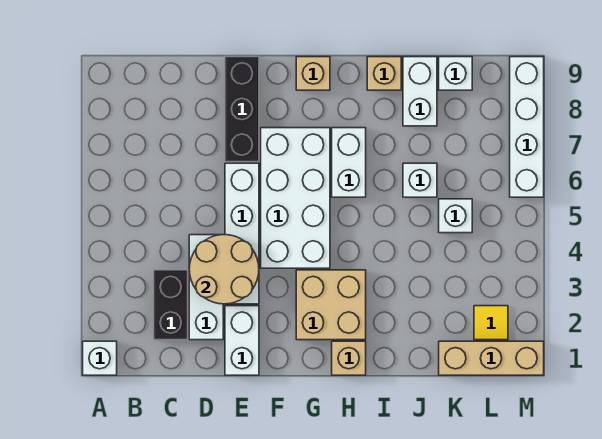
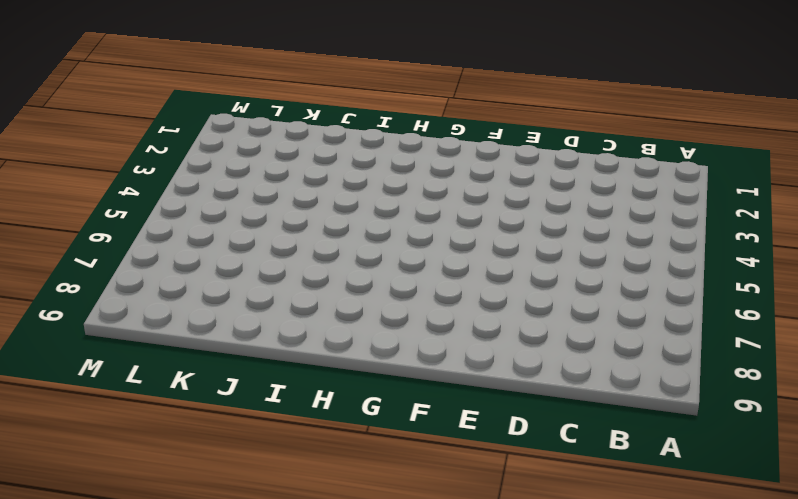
none -> white brick A1 level 1
none -> black brick C2:C3 level 1
none -> white brick D2:D4 level 1

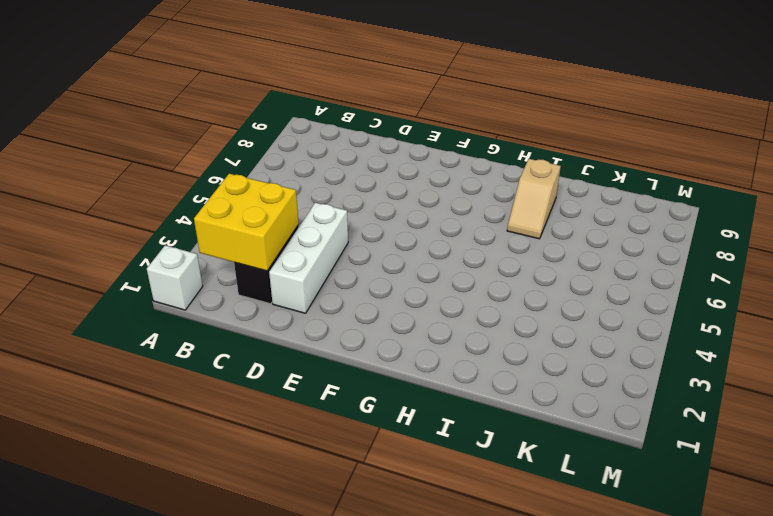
yellow brick B2:C3 level 2 -> none
tan slope I7:I8 level 1 top 8 -> none
none -> white brick E1:E2 level 1
none -> white brick E3:E6 level 1
none -> black brick E7:E9 level 1

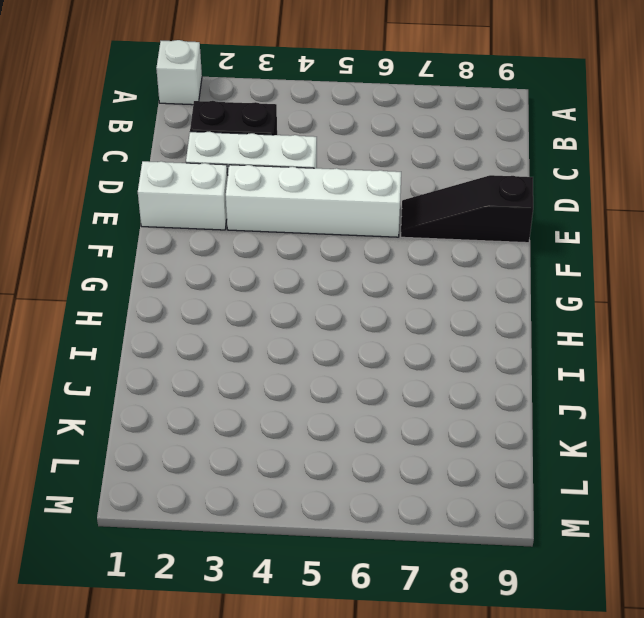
black slope E7:E9 level 1 top 9 -> black brick E7:E9 level 1
none -> white brick F4:G7 level 1
none -> tan brick G2:H3 level 1
none -> tan brick G9 level 1

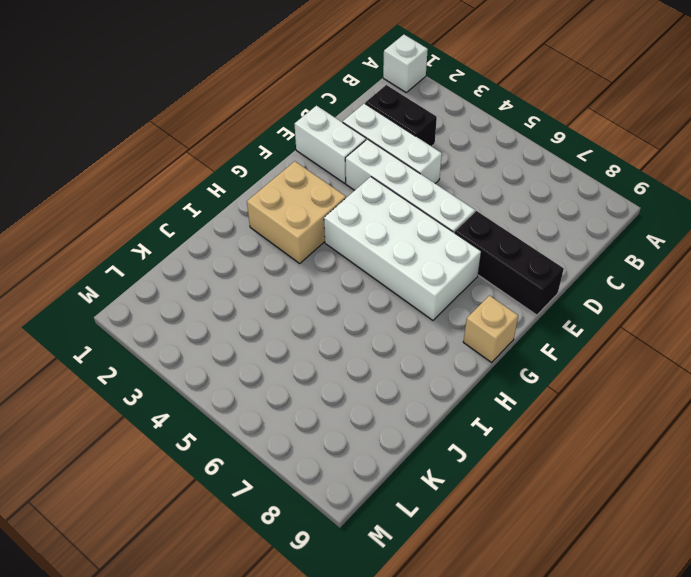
none -> tan brick H1 level 1
none -> white brick H6:H7 level 1
none -> tan brick I9 level 1

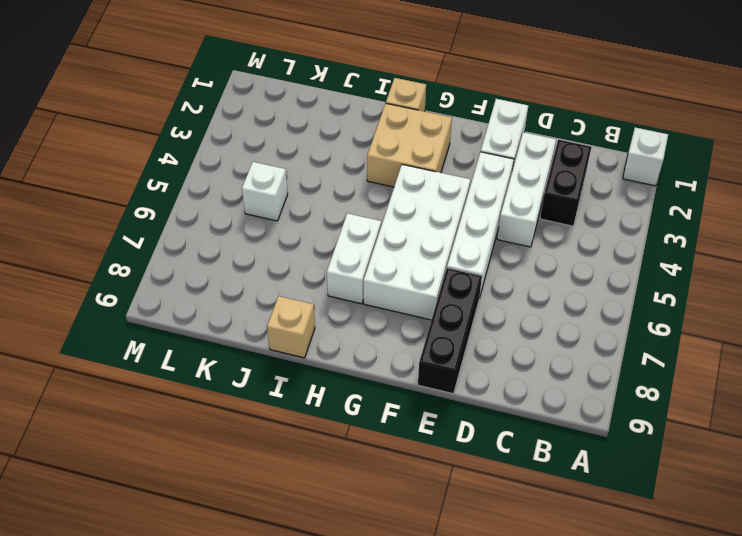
none -> tan brick G9 level 1
none -> white brick J6 level 1
none -> white brick J8:J9 level 1

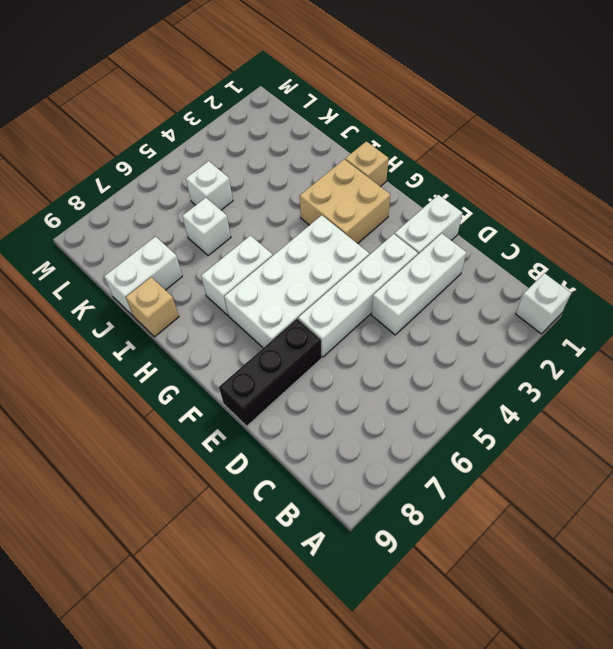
none -> black brick C2:C3 level 1
none -> tan brick G9 level 1
none -> tan brick K1:M1 level 1

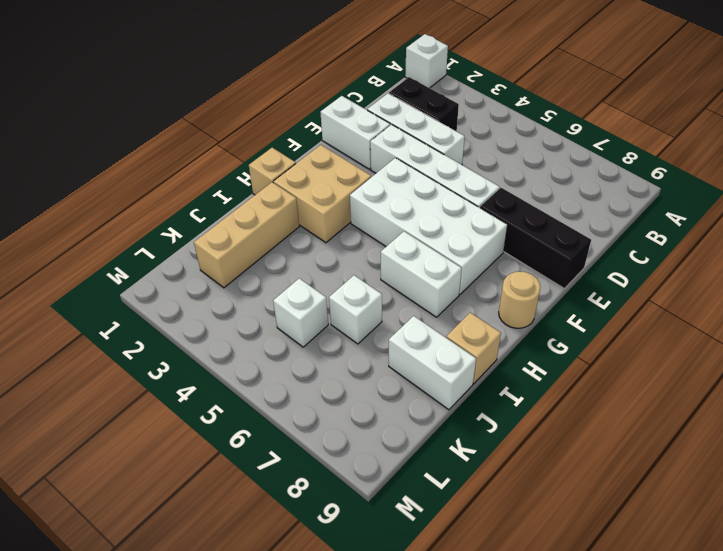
tan round brick G9 level 1 -> tan brick G9 level 1
tan brick I2:K2 level 1 -> tan brick K1:M1 level 1
none -> white brick K9 level 1
none -> yellow tile L2 level 1
none -> white brick M6:M9 level 1

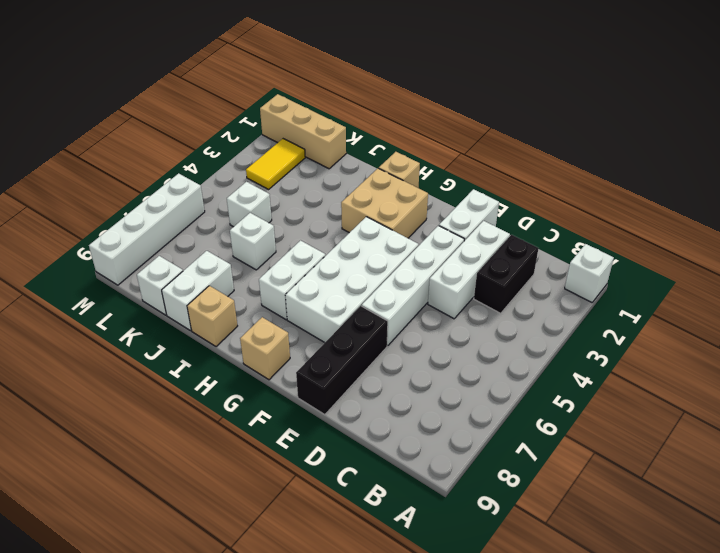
yellow tile L2:L3 level 1 -> yellow tile L2 level 1
none -> tan round brick D3:E4 level 2

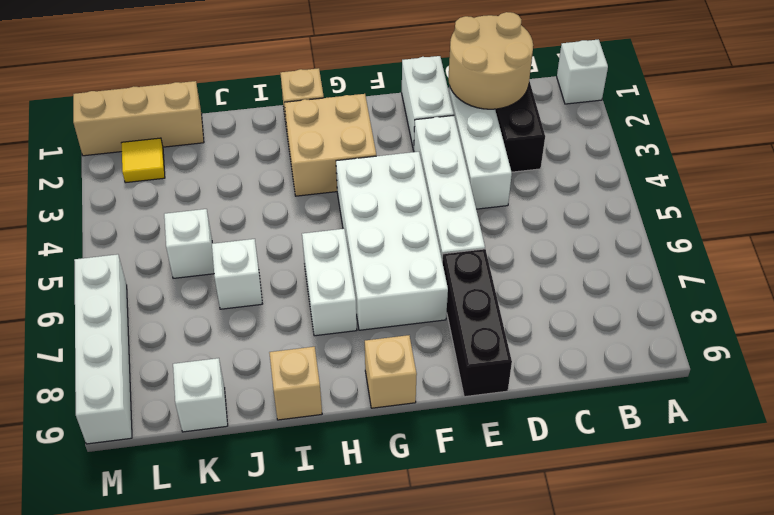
tan round brick C1:D2 level 2 -> tan round brick D3:E4 level 2
none -> white brick J8:J9 level 1

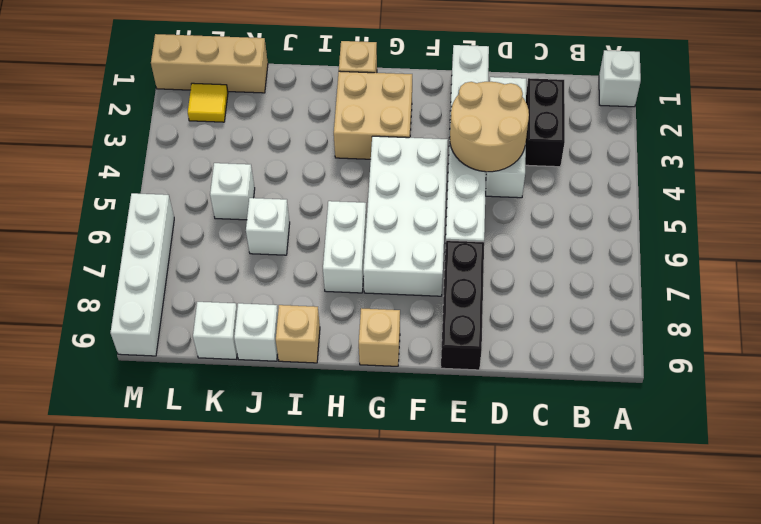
white brick J9 level 1 -> white brick J8:J9 level 1

